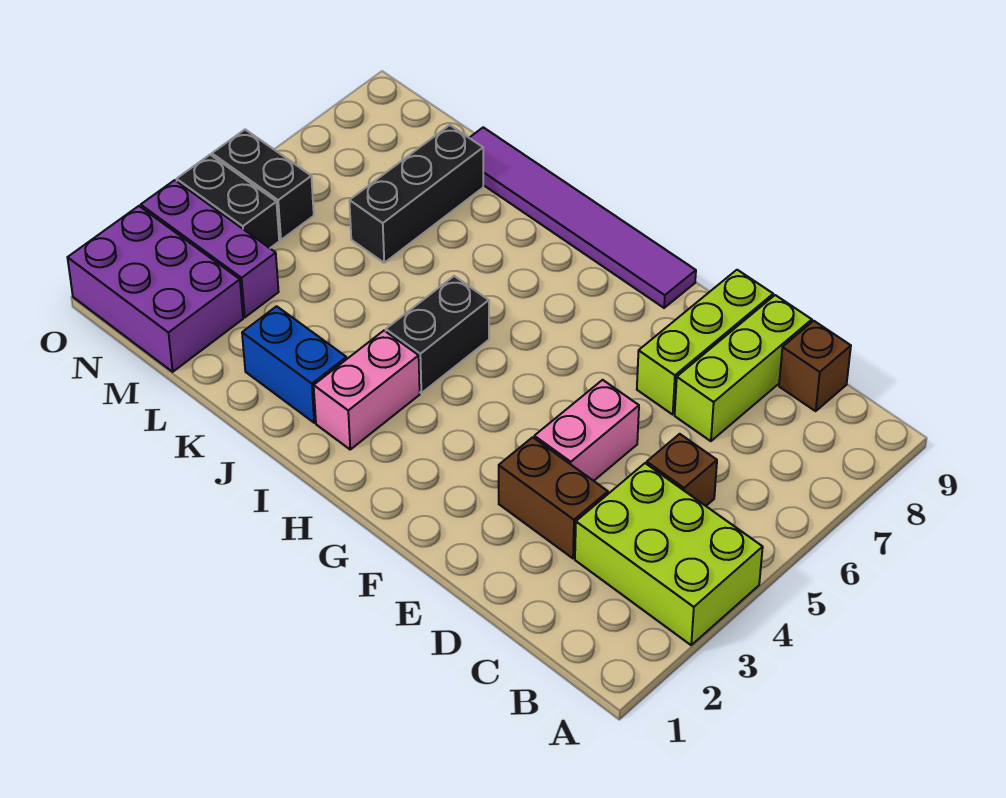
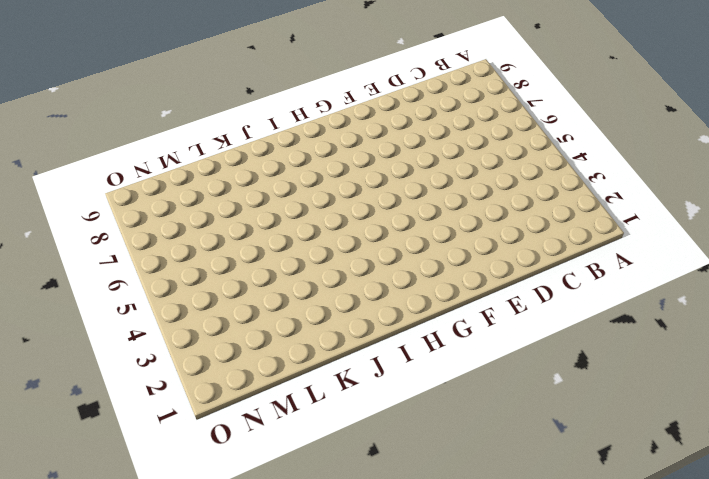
none -> lime brick A3:C4 level 1
none -> brown brick C5 level 1
none -> brown brick C9 level 1

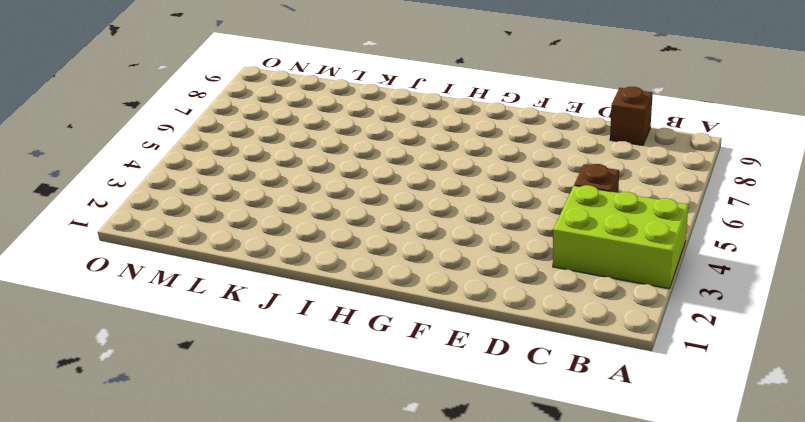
none -> brown brick D3:E3 level 1
none -> lime brick D7:D9 level 1
none -> pink brick E4:E5 level 1

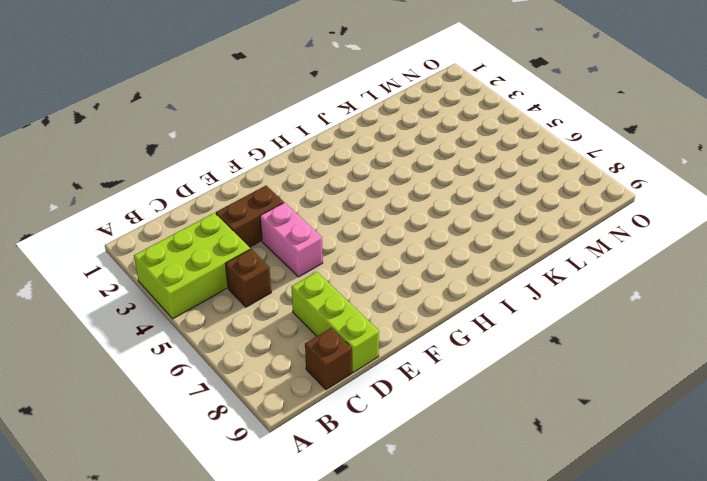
none -> lime brick E7:E9 level 1
none -> purple tile G9:L9 level 1
none -> pink brick I2:I3 level 1

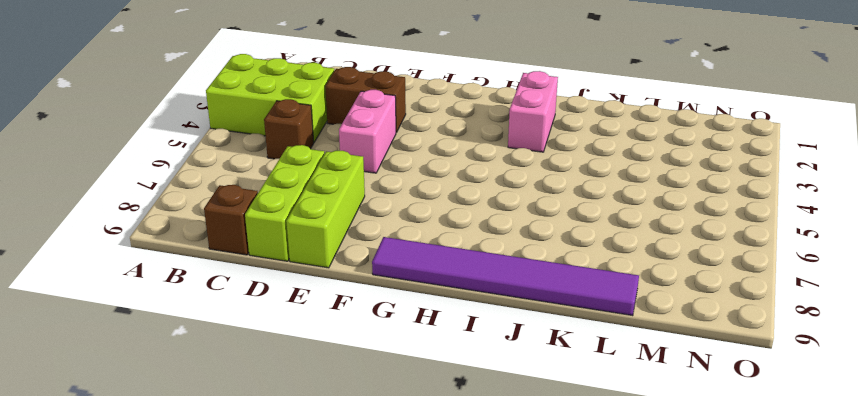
none -> black brick I4:I5 level 1
none -> blue brick J2:K2 level 1
none -> black brick L6:L8 level 1

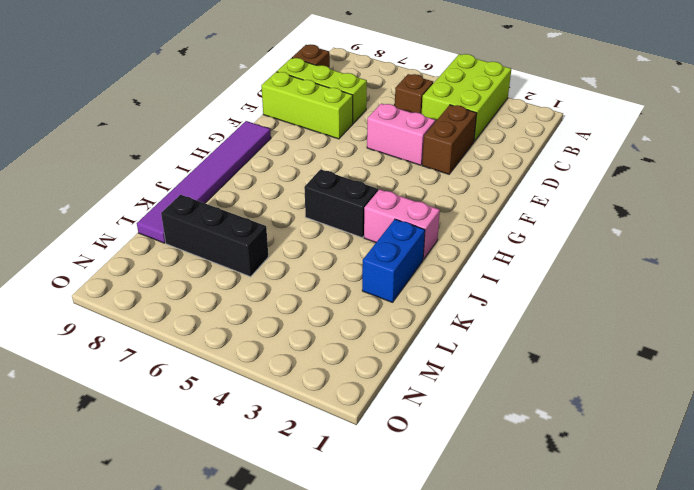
none -> purple brick M1:O2 level 1
none -> purple brick M3:O3 level 1
none -> black brick N4:O4 level 1

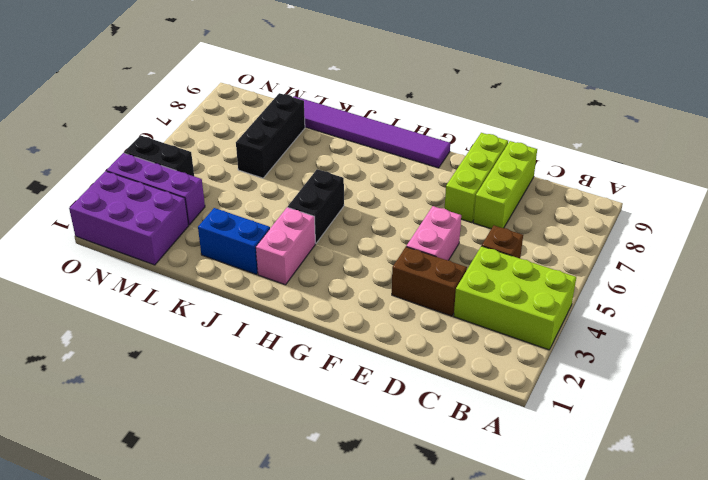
none -> brown brick C9 level 1
none -> black brick N5:O5 level 1

